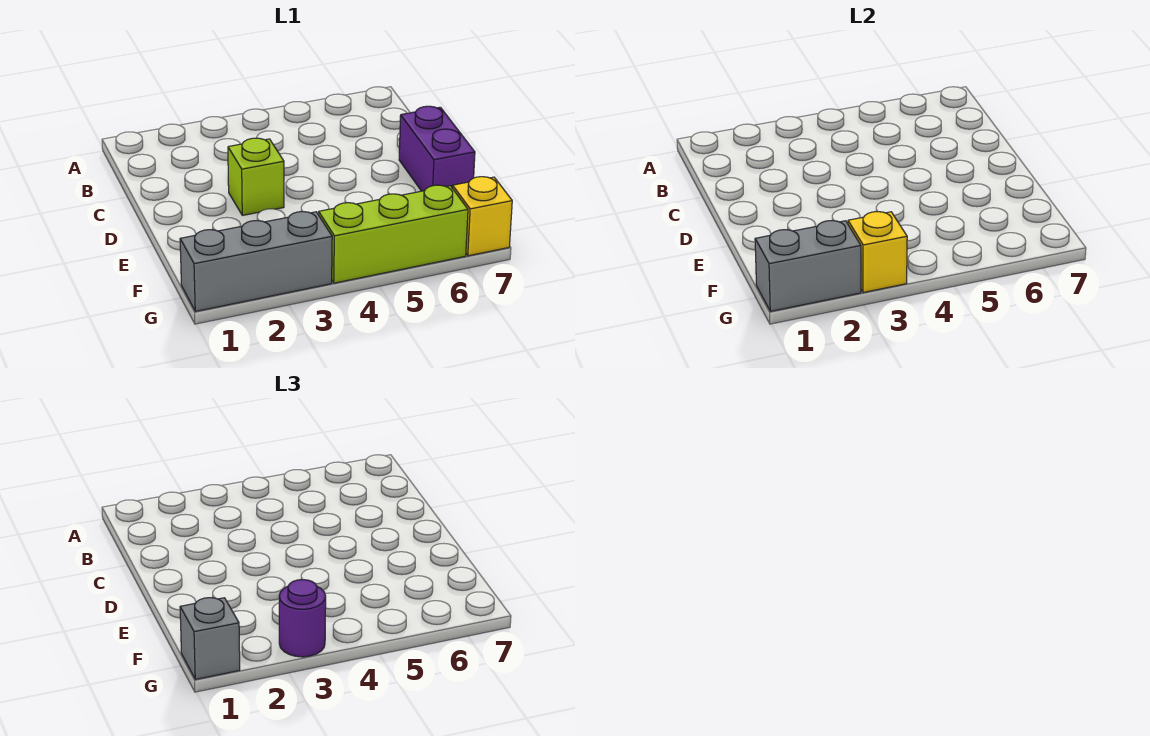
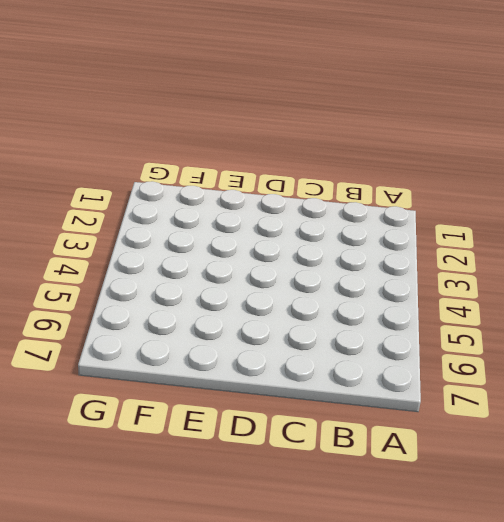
none -> lime brick D3 level 1
none -> purple brick D7:E7 level 1

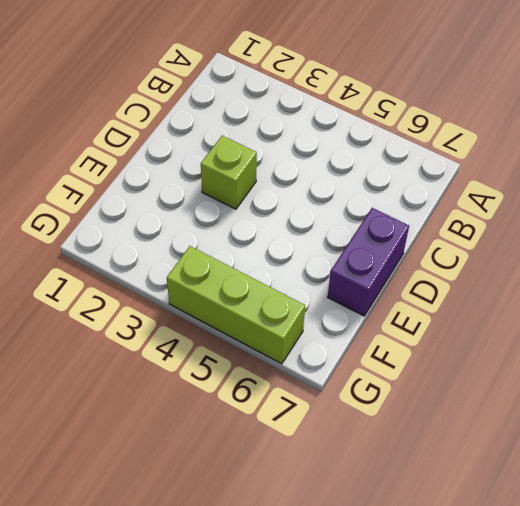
none -> grey brick G1:G3 level 1
none -> yellow brick G7 level 1

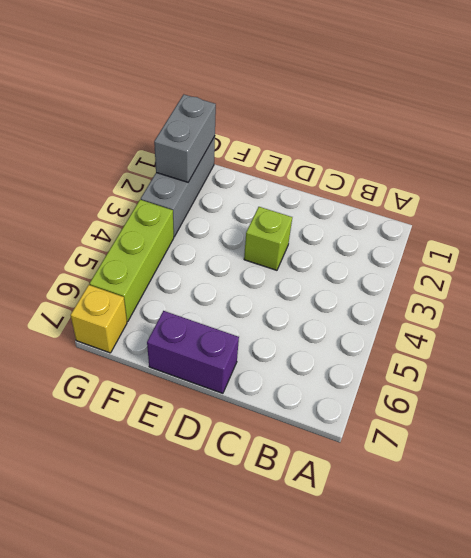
none -> yellow brick G3 level 2
none -> grey brick G1 level 3

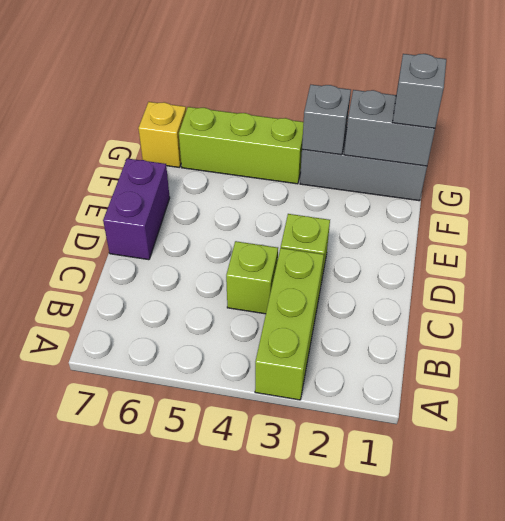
lime brick A3:C3 level 1 -> none
lime brick C4 level 1 -> none
grey brick G3 level 2 -> yellow brick G3 level 2
none -> purple round brick G3 level 3

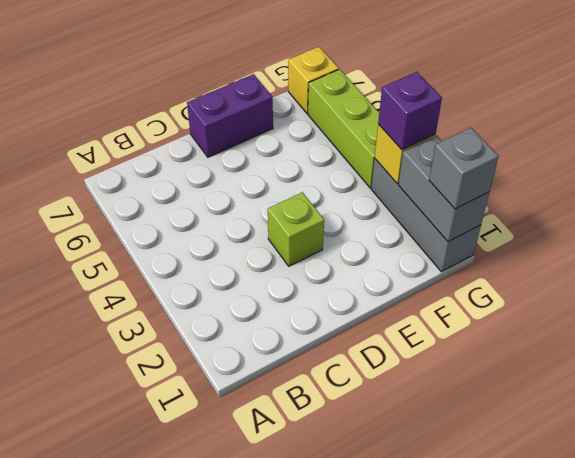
purple brick G3 level 3 -> purple round brick G3 level 3

